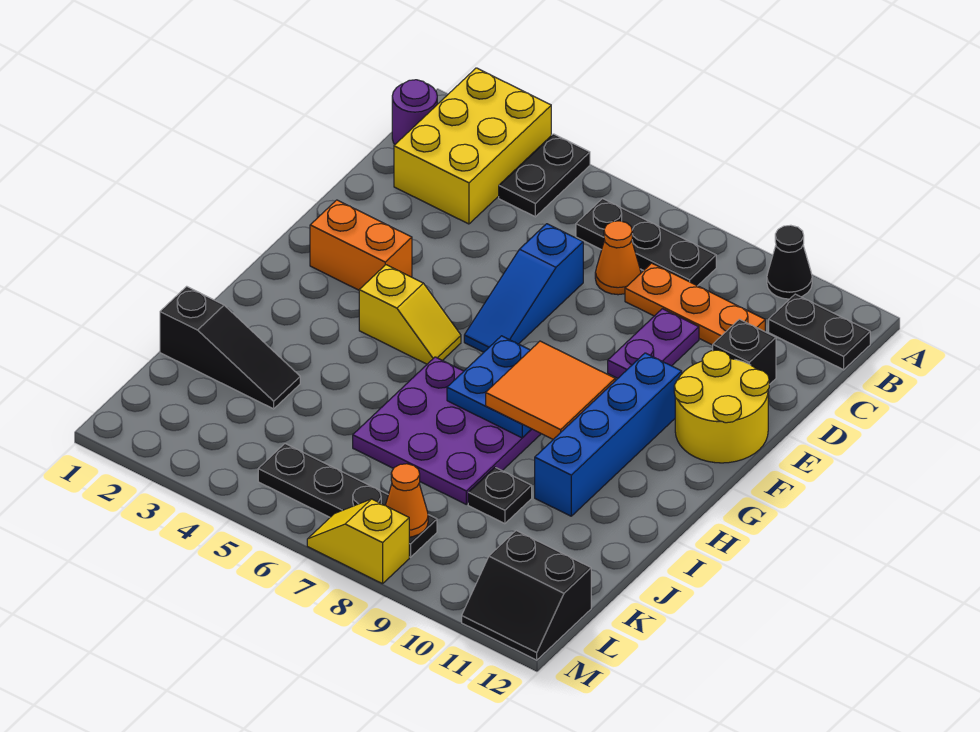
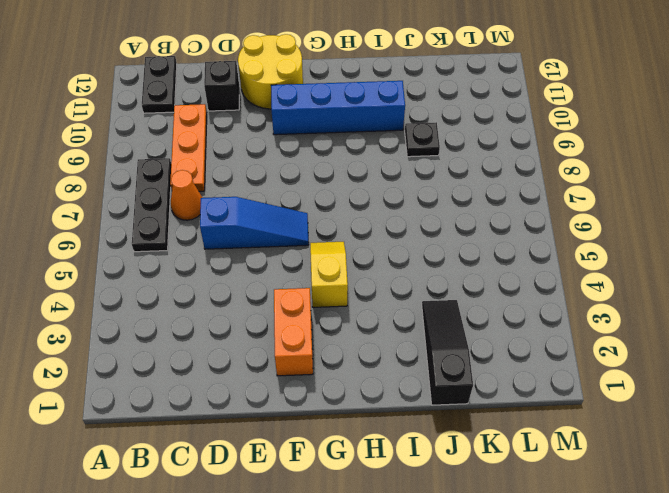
none -> yellow brick A2:C3 level 1
none -> black plate A4:B4 level 1
none -> black cone A10 level 1

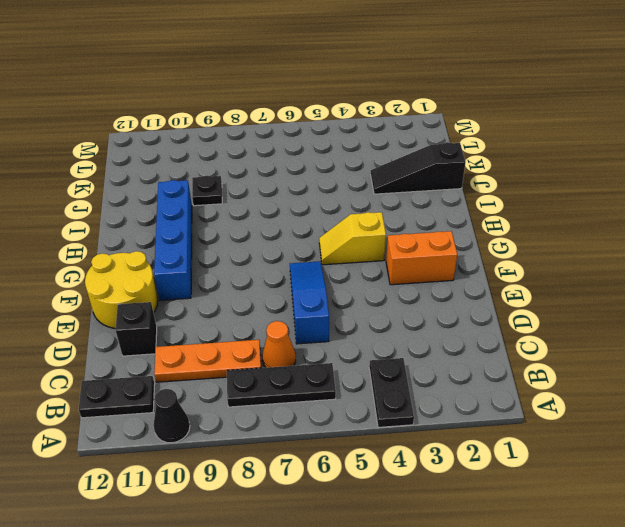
none -> yellow brick A2:C3 level 1
none -> purple round brick B1 level 1
none -> purple plate D9:E9 level 1

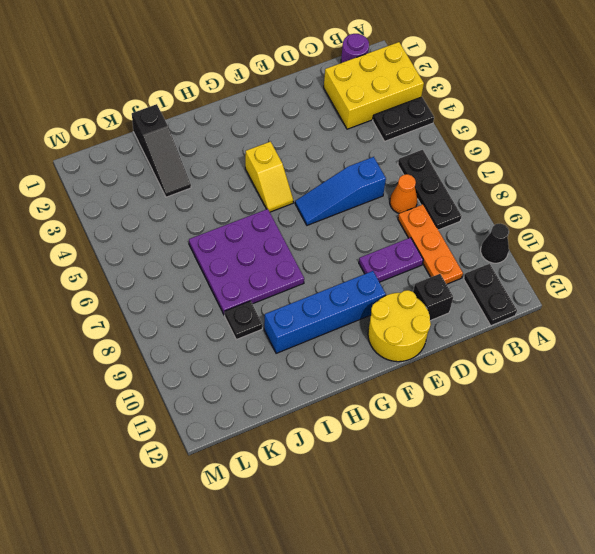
none -> orange brick F2:F3 level 1
none -> black plate L5:L8 level 1
none -> black slope L11:M12 level 1 top L

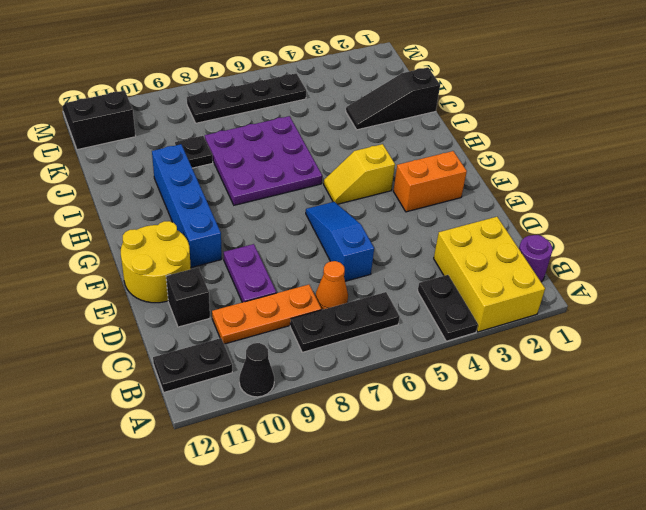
none -> yellow slope M7:M8 level 1 top 8
none -> blue plate G7:H8 level 2
none -> orange cone L8 level 2

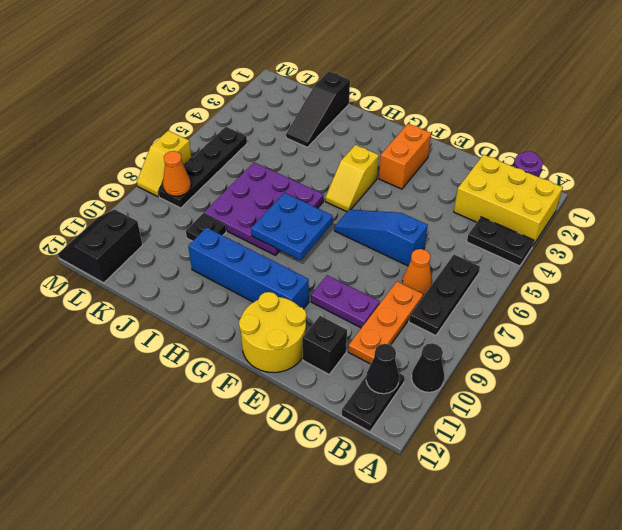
black cone B11 level 2 -> none
yellow slope M7:M8 level 1 top 7 -> yellow slope M7:M8 level 1 top 8
none -> orange tile G8:H9 level 3

